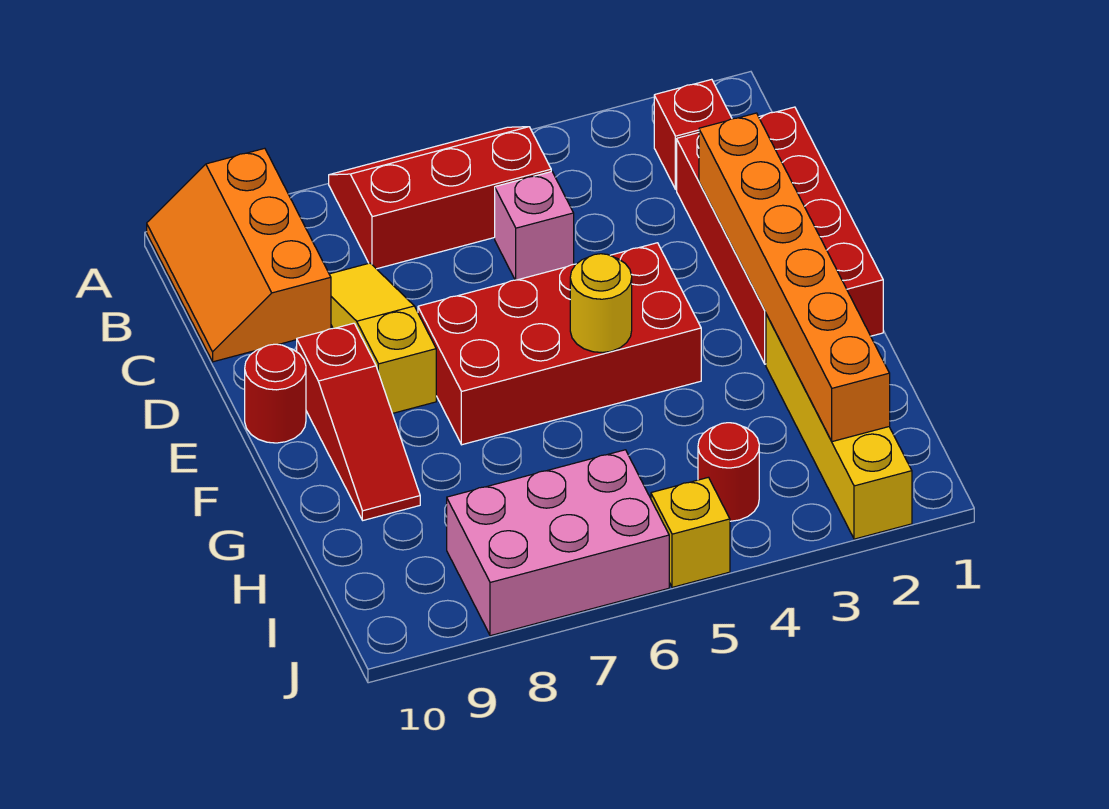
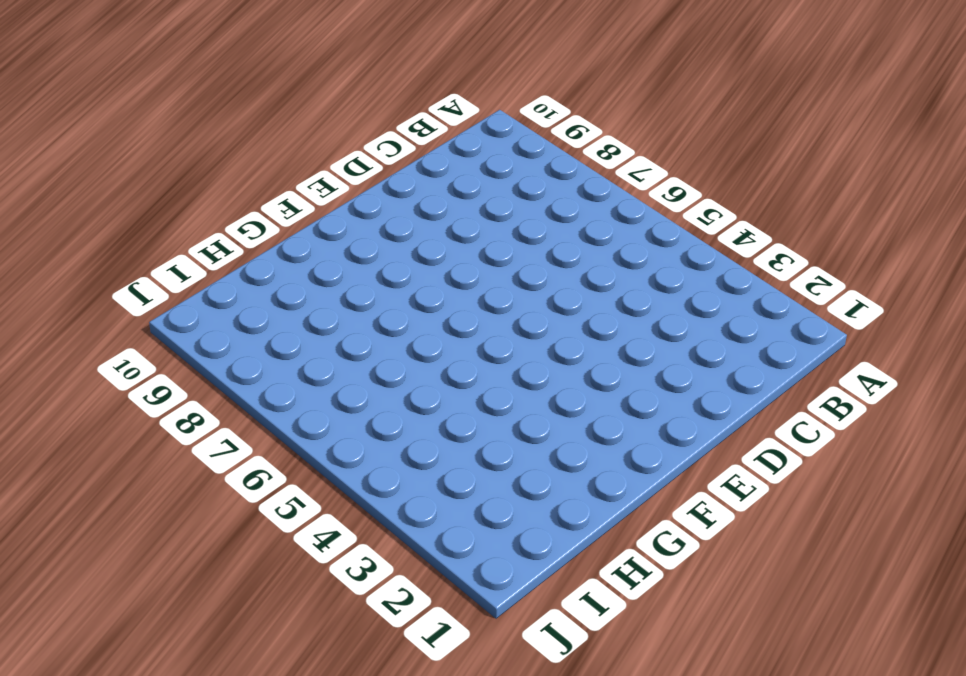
none -> red slope A5:B7 level 1 top B
none -> orange slope A9:C10 level 1 top 9
none -> red brick B2 level 1

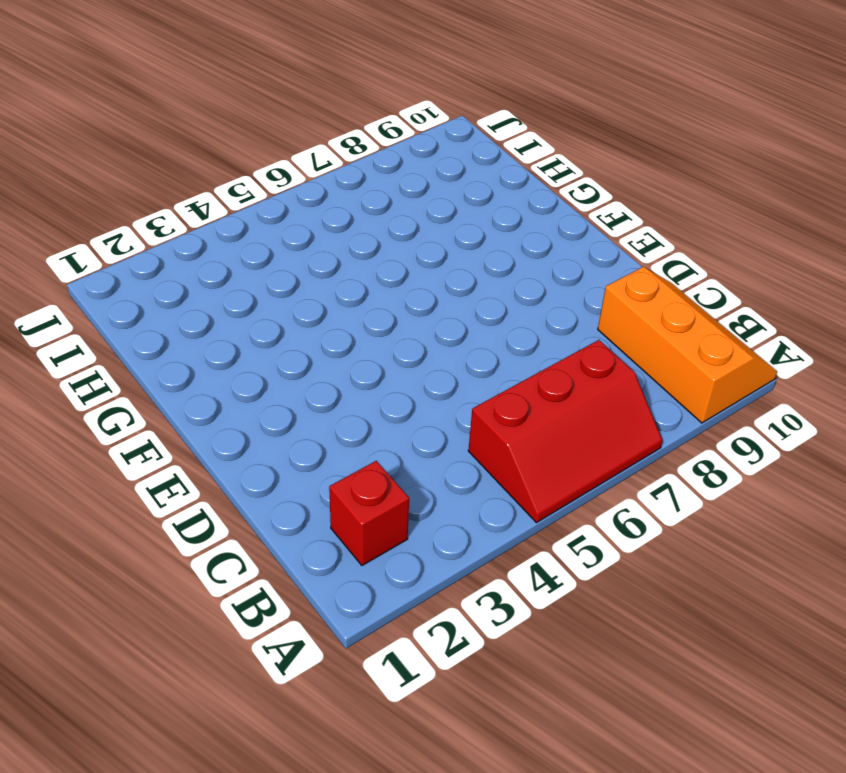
none -> red brick C1:F2 level 1
none -> pink brick C5 level 1
none -> yellow slope C8:E8 level 1 top E

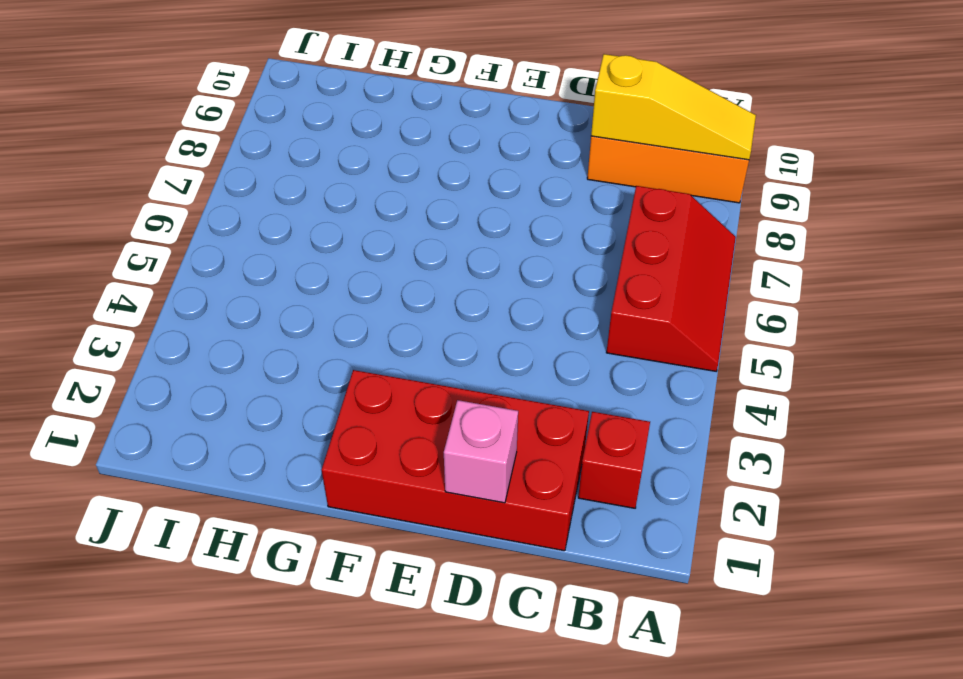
yellow slope A9:C9 level 2 top C -> yellow slope C8:E8 level 1 top E
pink brick D1 level 2 -> pink brick C5 level 1
none -> red brick E4:F7 level 1
none -> red slope E9:G9 level 1 top E
none -> red round brick E10 level 1

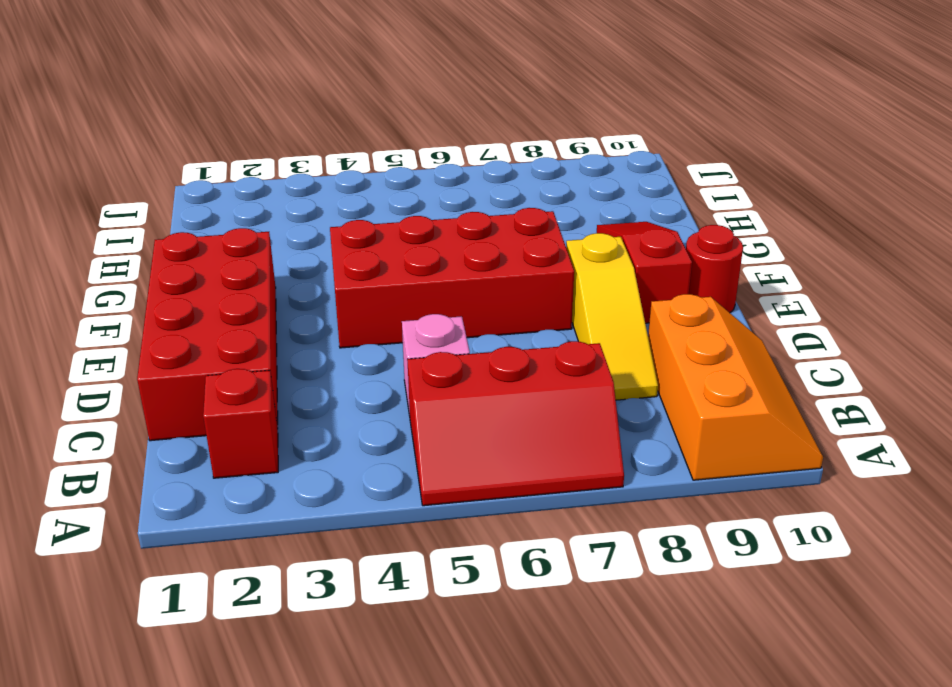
none -> yellow brick G2:J2 level 1
none -> red round brick I4 level 1
none -> pink brick I6:J8 level 1

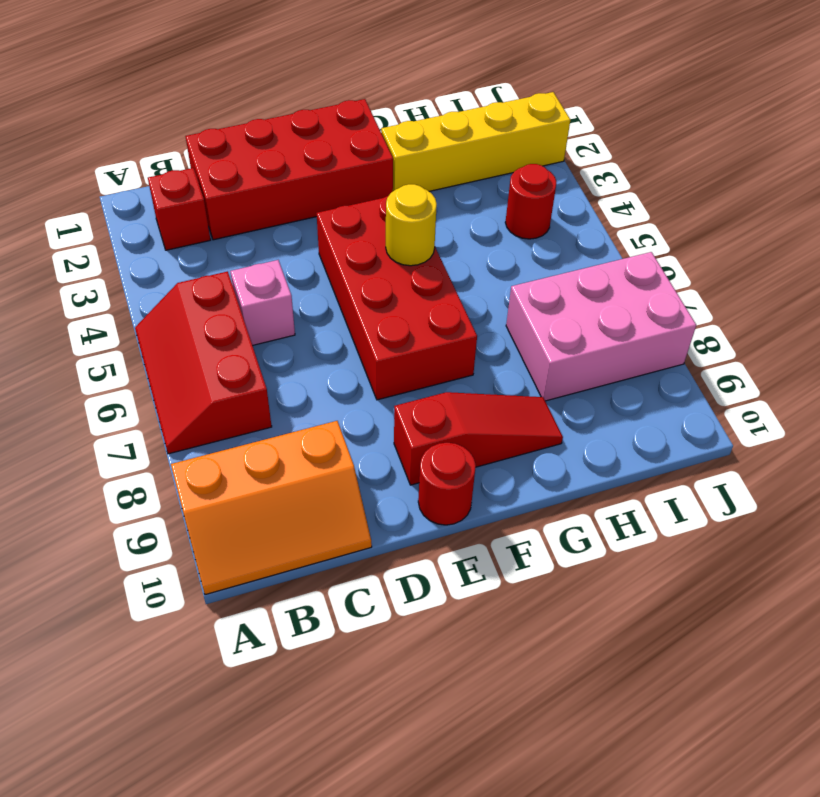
pink brick H7:J8 level 1 -> pink brick I6:J8 level 1
none -> yellow slope C8:E8 level 1 top E
none -> yellow brick J5 level 1
none -> orange brick D2:I2 level 2

